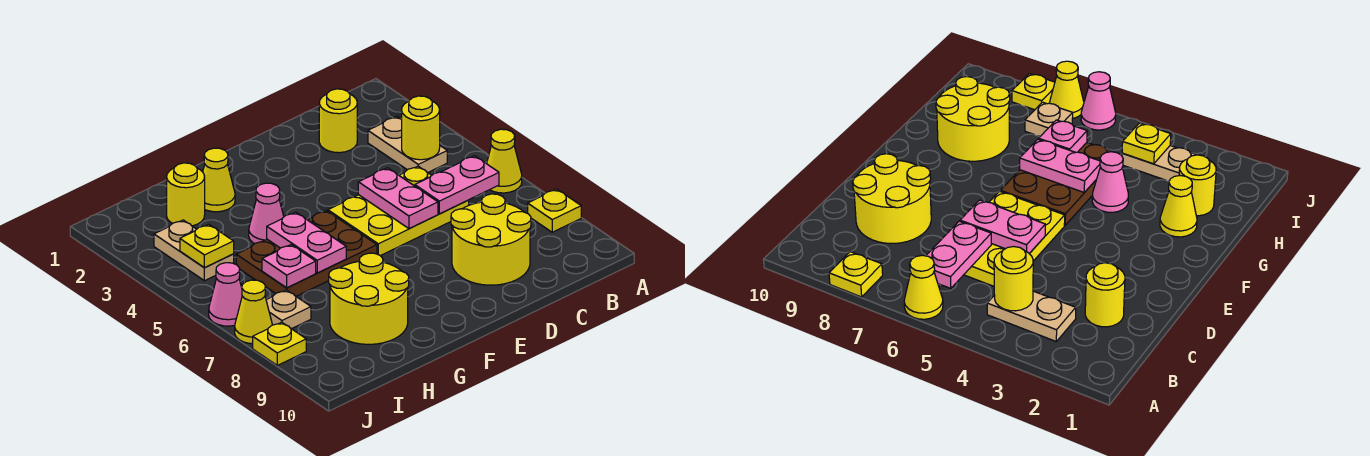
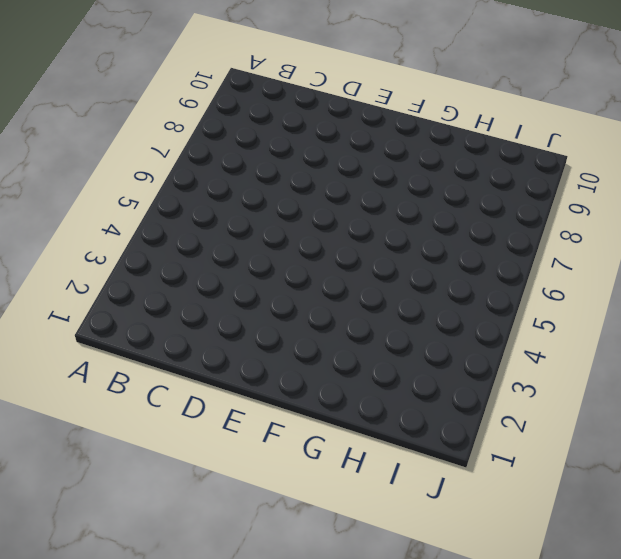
none -> yellow cone A6 level 1
none -> yellow plate A8 level 1
none -> tan plate B3:B4 level 1

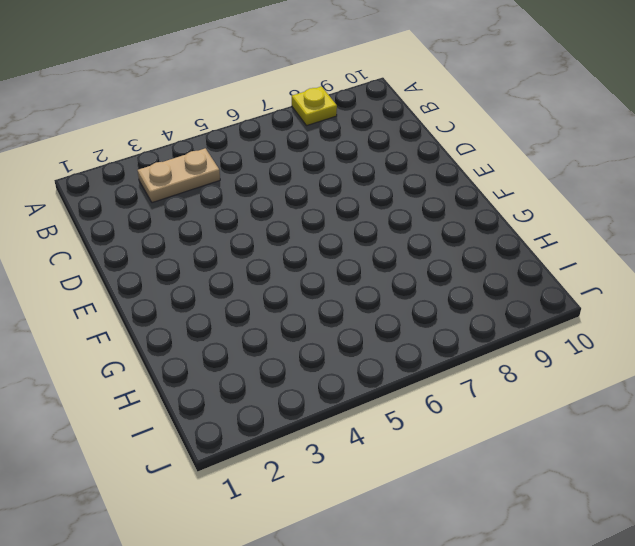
none -> yellow cone A6 level 1
none -> yellow round brick C2 level 1
none -> yellow plate C5:E6 level 1

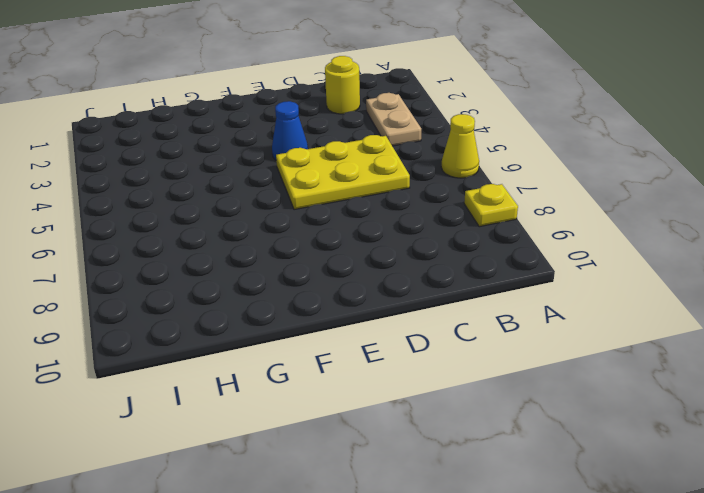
blue cone E4 level 1 -> none
none -> yellow round brick C8:D9 level 1
none -> brown plate F5:H6 level 1
none -> yellow cone G2 level 1

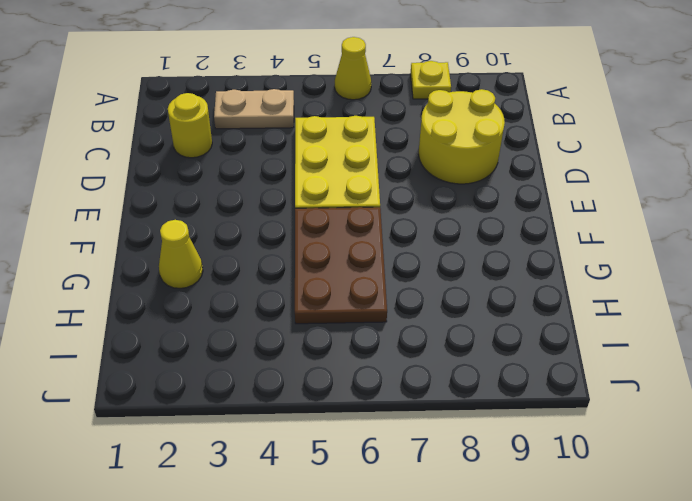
none -> pink cone G4 level 1
none -> yellow round brick G8:H9 level 1
none -> yellow round brick H2 level 1

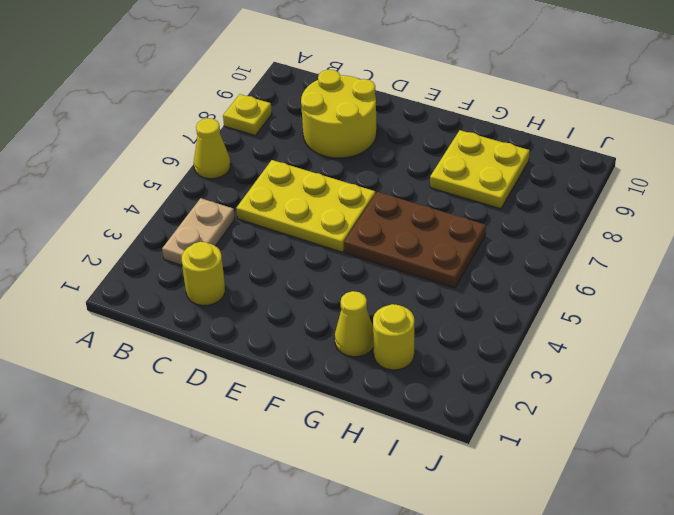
yellow plate G8:H9 level 1 -> yellow round brick G8:H9 level 1
none -> pink cone G4 level 1
none -> tan plate I3:I4 level 1
none -> tan plate I7 level 1

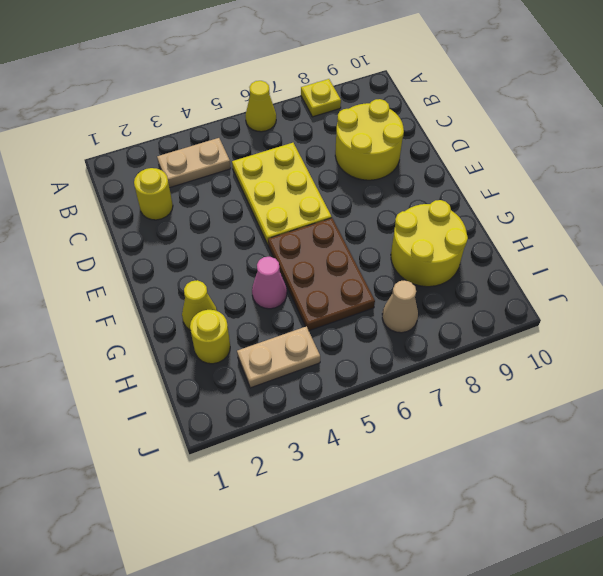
tan cone I7 level 1 -> tan plate I7 level 1
none -> pink cone J6 level 1
none -> yellow cone J7 level 1
none -> yellow plate J8 level 1

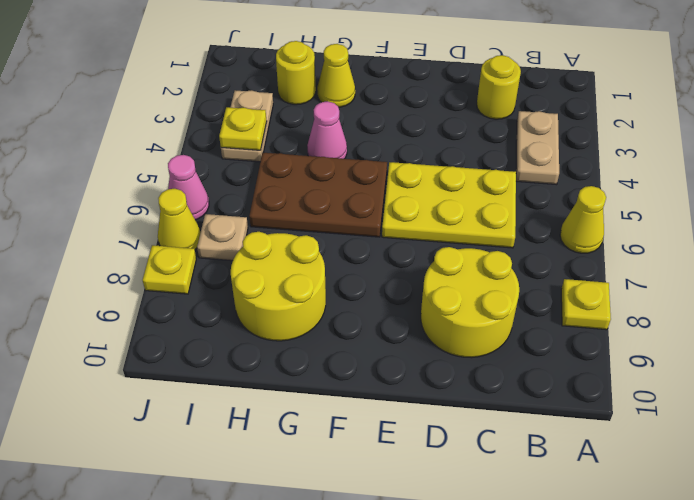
none -> yellow round brick B4 level 2
none -> pink plate B6:C6 level 2
none -> pink plate D5:D6 level 2

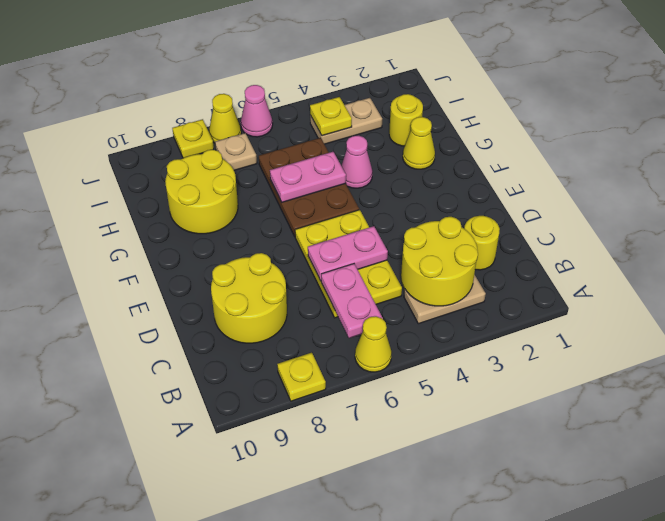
yellow round brick B3:C4 level 2 -> yellow round brick B4 level 2
none -> pink plate H6 level 2

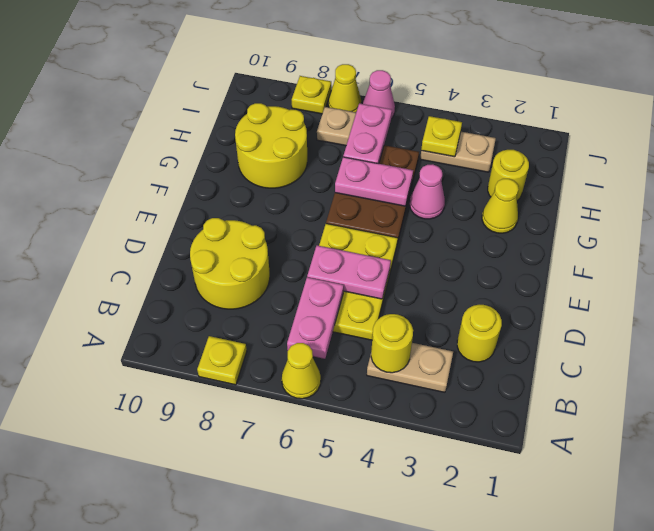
pink plate H6:I6 level 2 -> pink plate H6 level 2

